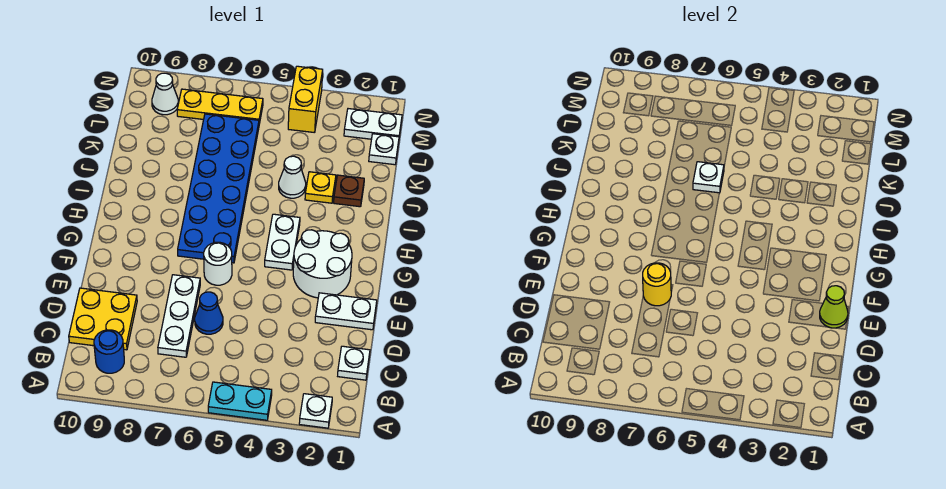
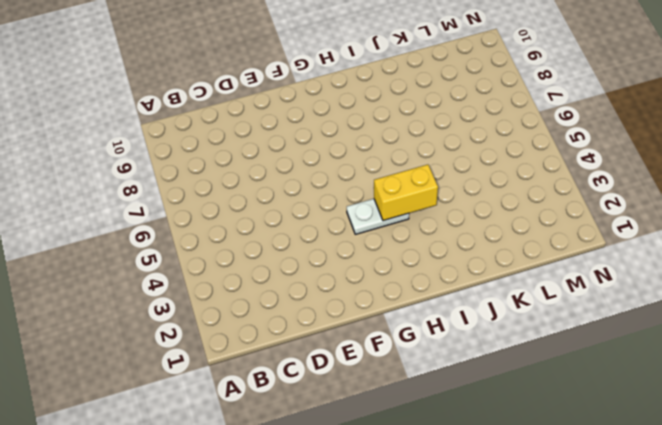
yellow brick H4:I4 level 2 -> yellow brick M4:N4 level 1
none -> white plate A2 level 1
none -> cyan plate A4:A5 level 1
none -> blue round brick B9 level 1

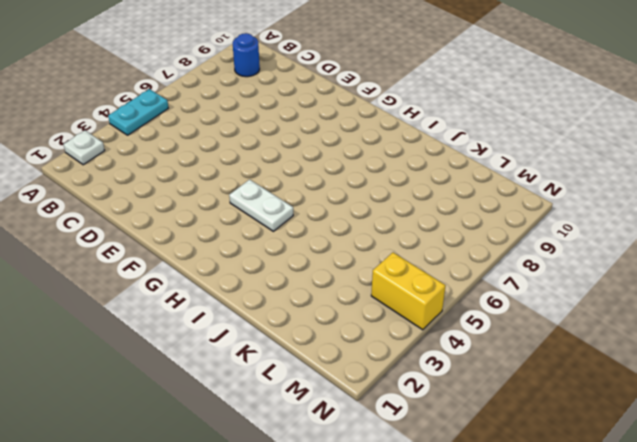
none -> white plate C1 level 1
none -> white plate C7:E7 level 1
none -> yellow plate C9:D10 level 1

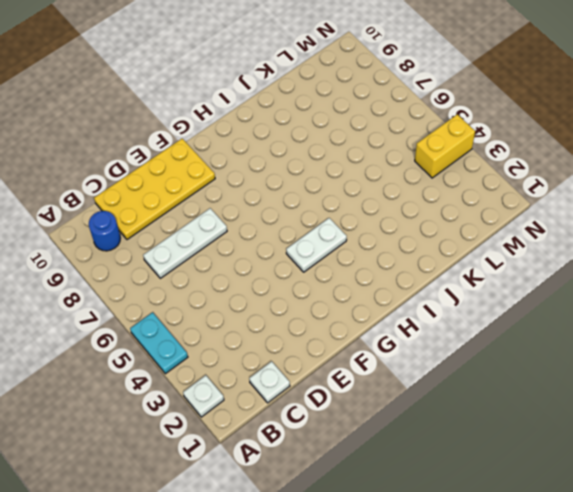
yellow plate C9:F10 level 1 -> yellow plate C9:D10 level 1
none -> blue cone D6 level 1
none -> white plate E1:E2 level 1
none -> white round brick F2:G3 level 1

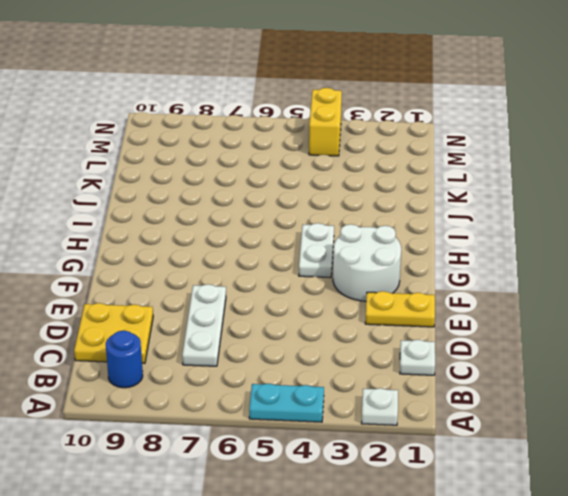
yellow plate E1:E2 level 1 -> white plate E1:E2 level 1
none -> blue cone D6 level 1
none -> white round brick F6 level 1
none -> blue plate G6:L7 level 1

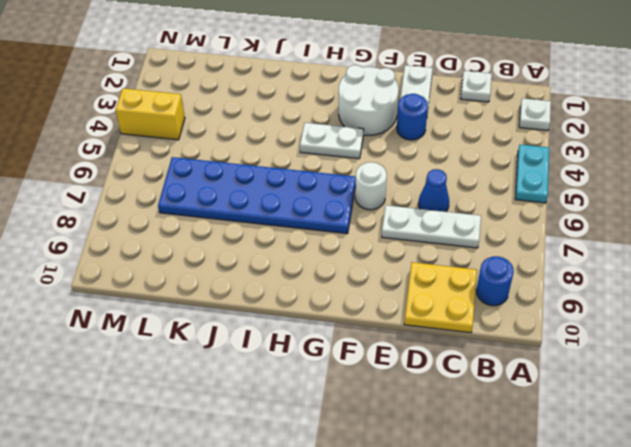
blue round brick E3 level 1 -> none
none -> brown plate J2 level 1
none -> yellow plate J3 level 1
none -> white cone J4 level 1

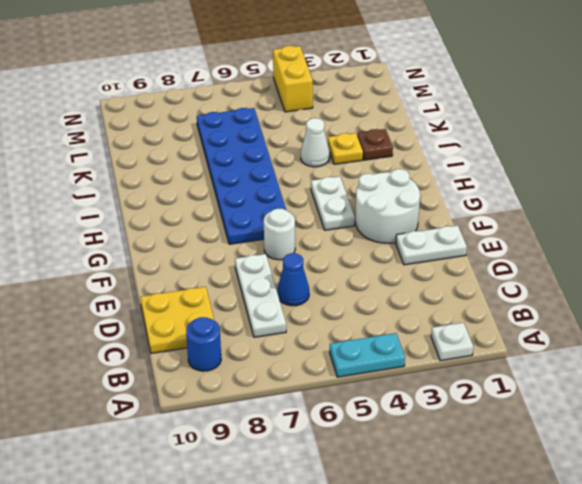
none -> white plate C1 level 1
none -> white plate L1 level 1
none -> white plate M1:M2 level 1

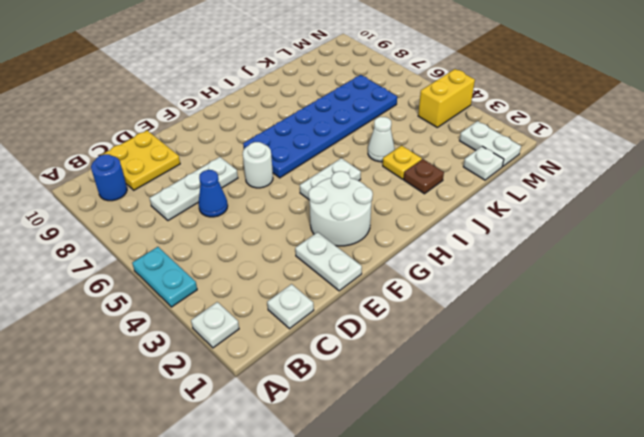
none -> yellow plate M6:M8 level 1
none -> white cone M9 level 1
none -> lime cone E1 level 2

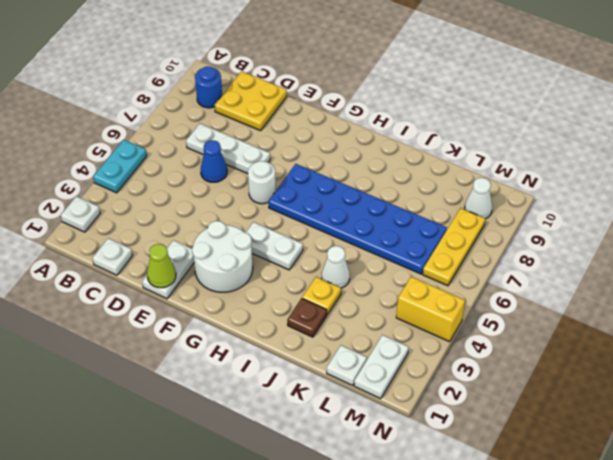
none -> yellow round brick E7 level 2
none -> white plate J6 level 2

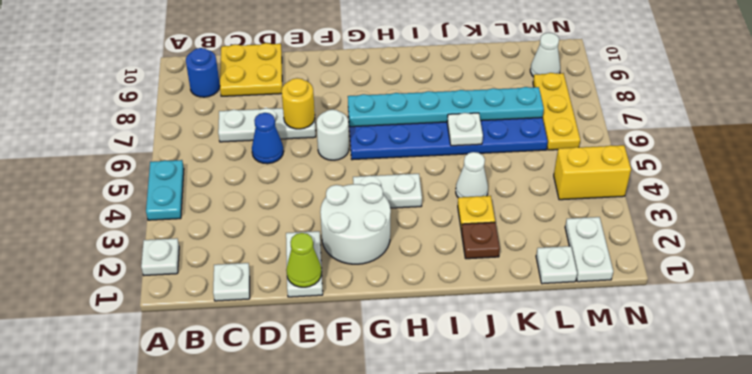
cyan plate G7:L7 level 2 -> none

